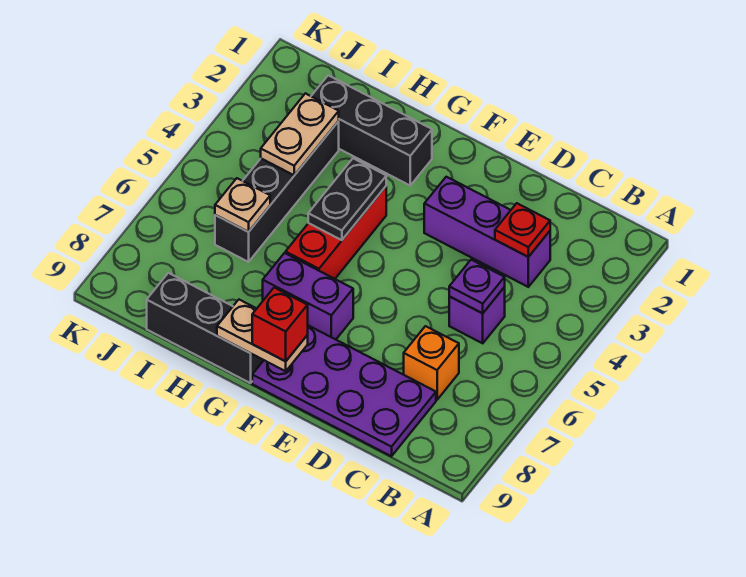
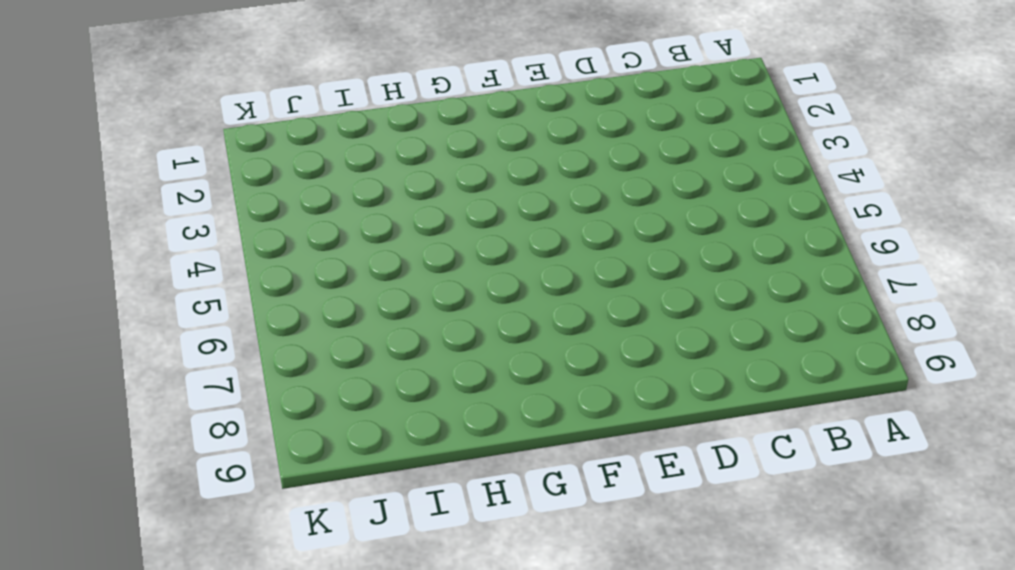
none -> purple brick C3:E3 level 1
none -> purple brick C5 level 1
none -> orange brick C7 level 1

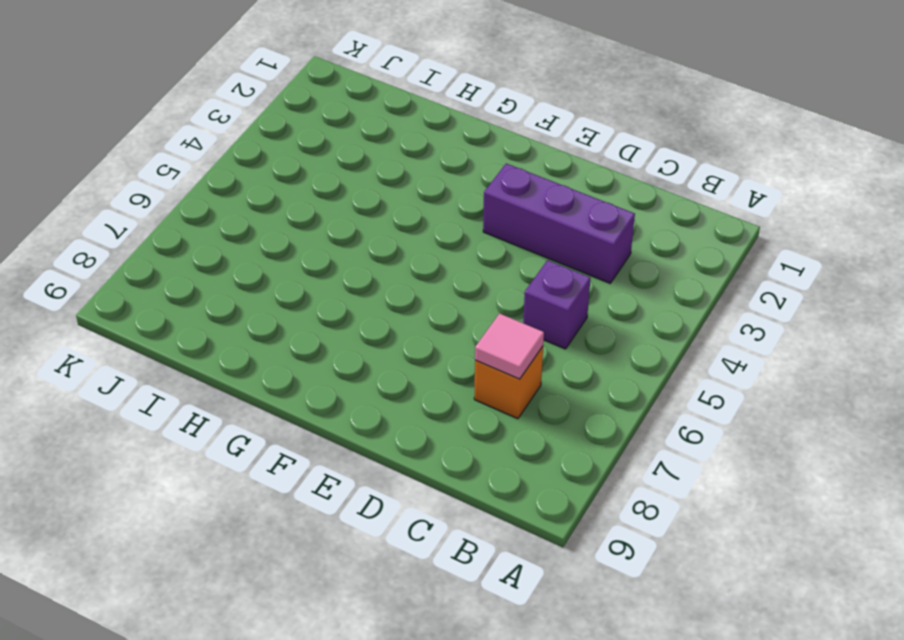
pink tile C7 level 2 -> none
none -> purple plate C8:F9 level 1
none -> purple brick F7:G7 level 1
none -> black brick G2:I2 level 1

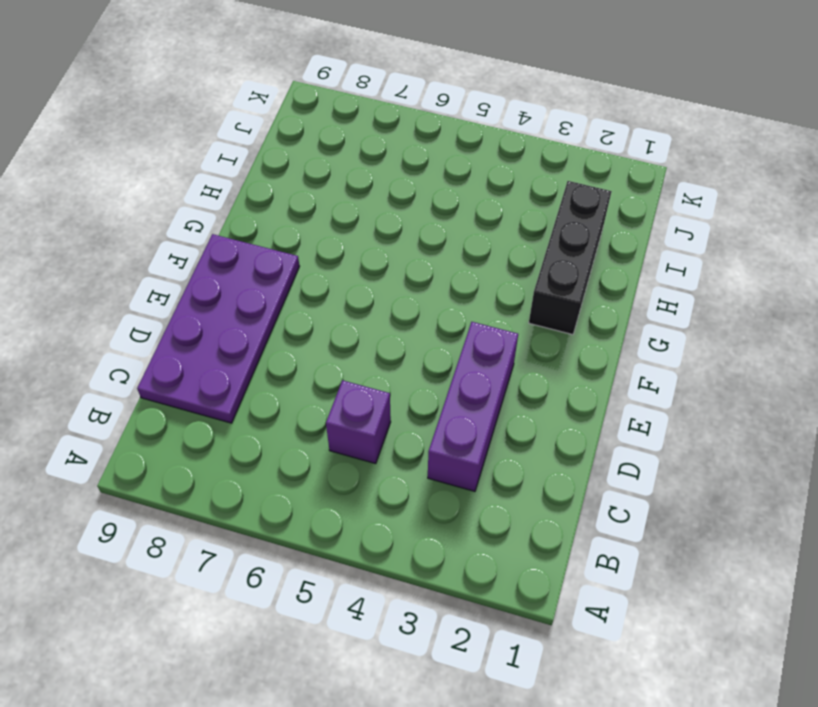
none -> orange brick C7 level 1
none -> purple brick F7:G7 level 1
none -> red brick G4:G6 level 1

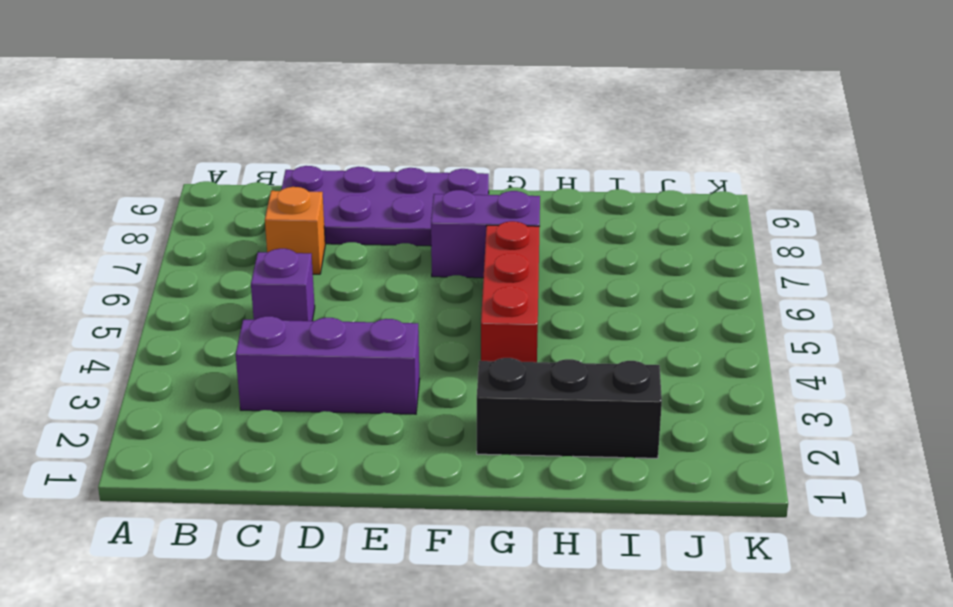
none -> black brick G9:I9 level 1
none -> black brick I3:I6 level 1
none -> red plate C3 level 2

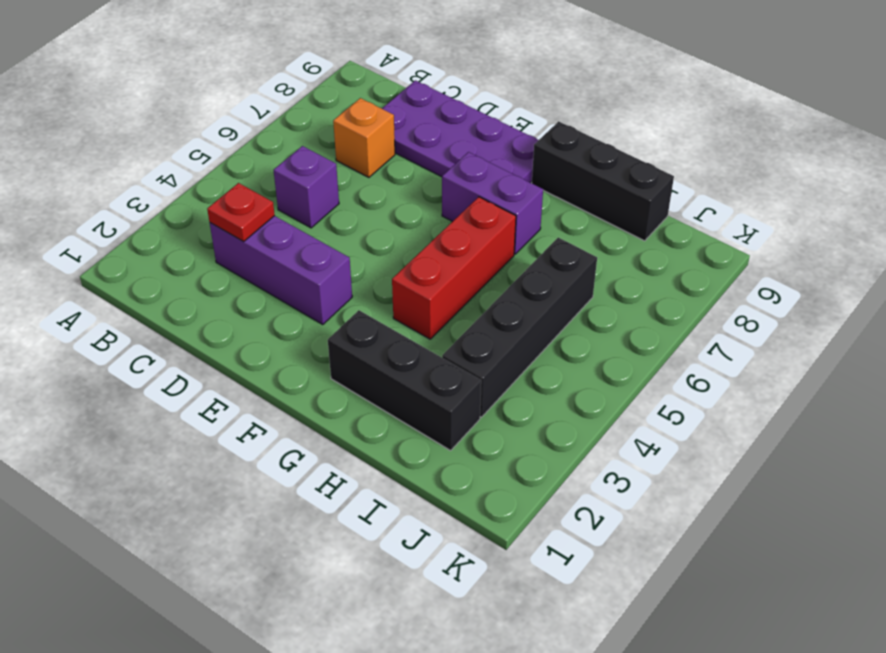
none -> purple plate C5 level 2
none -> tan plate F9:G9 level 2
none -> black plate G4:G5 level 2

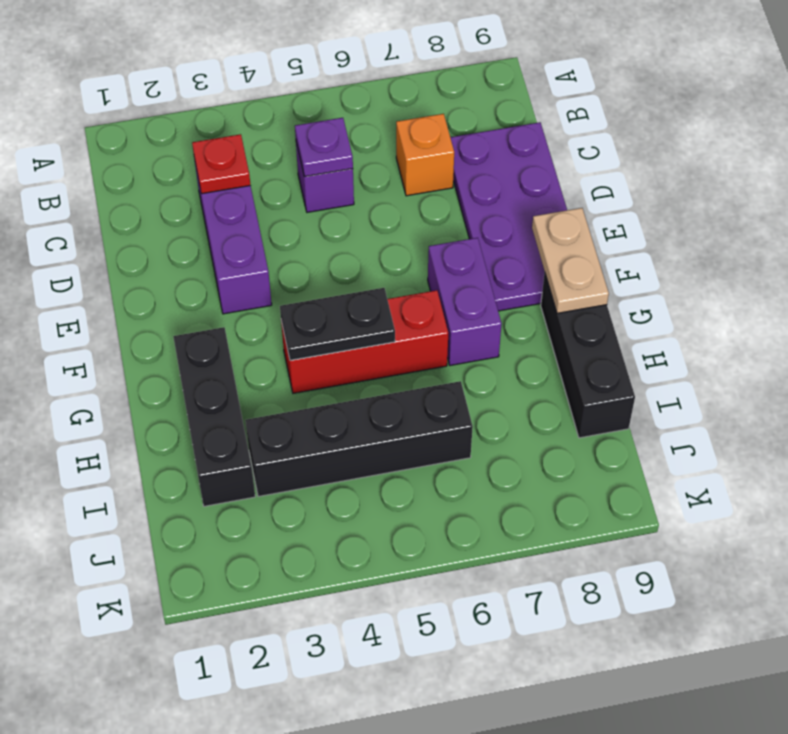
none -> tan plate I3:I4 level 2
none -> tan plate I6 level 2
none -> red brick F9 level 3

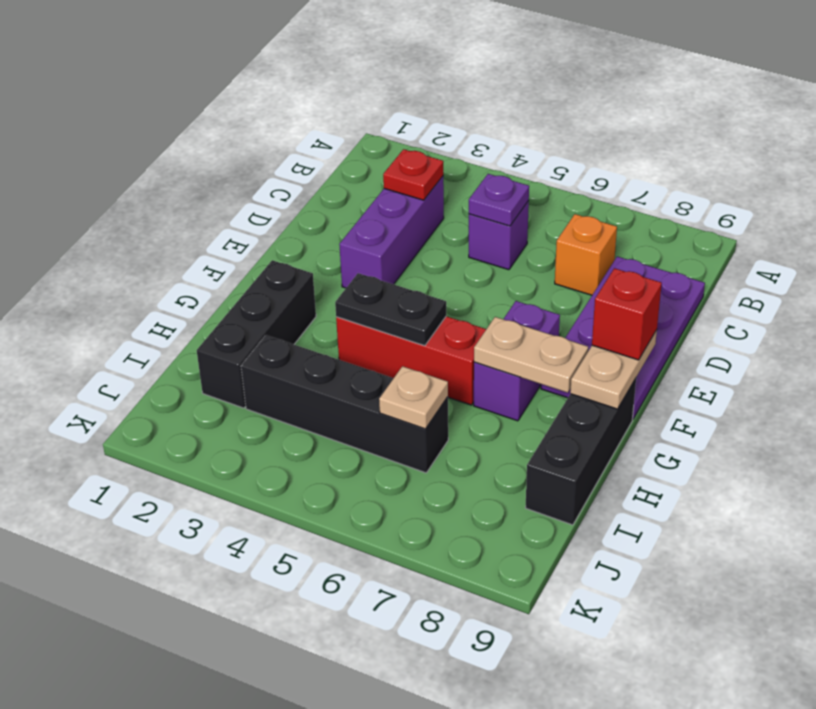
tan plate G7:G8 level 2 -> tan plate I3:I4 level 2

